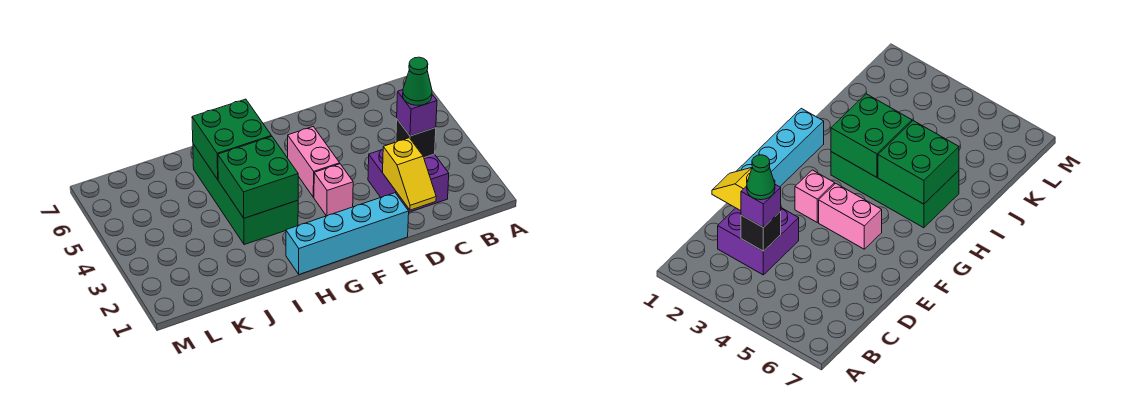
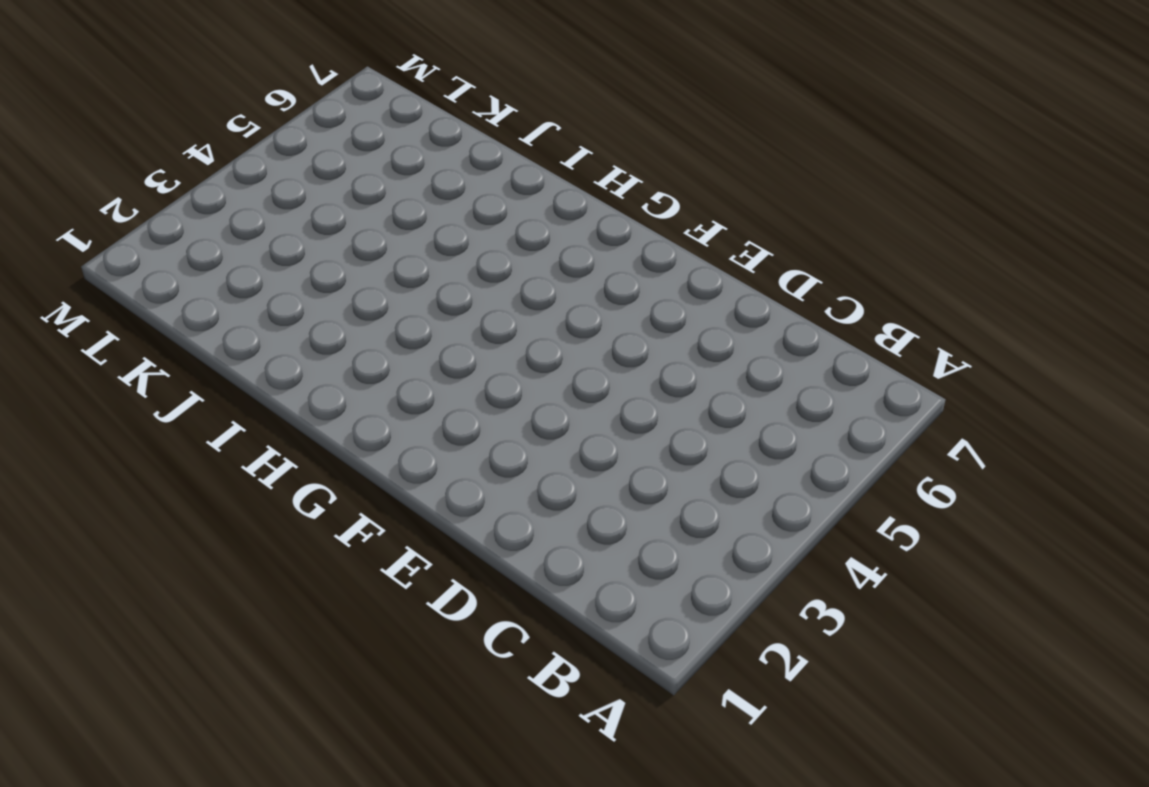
none -> purple brick C2:D3 level 1
none -> cyan brick E1:H1 level 1

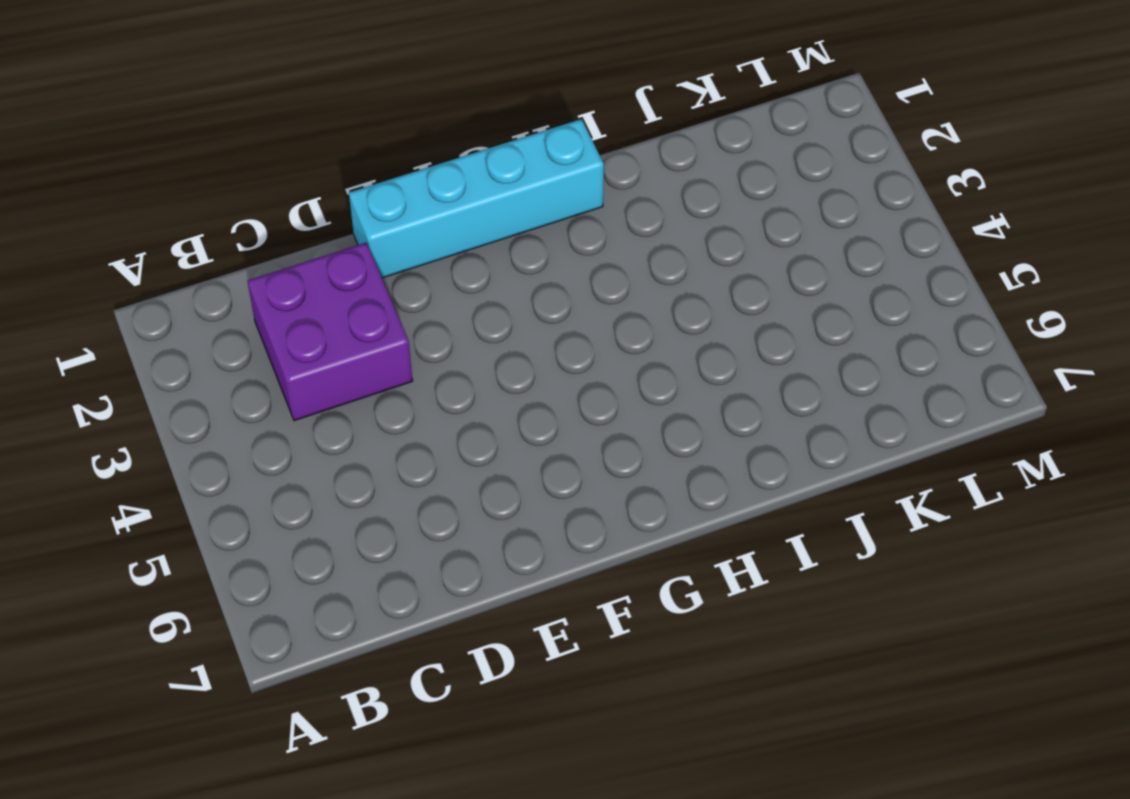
none -> pink brick F3 level 1
none -> pink brick F4:F5 level 1

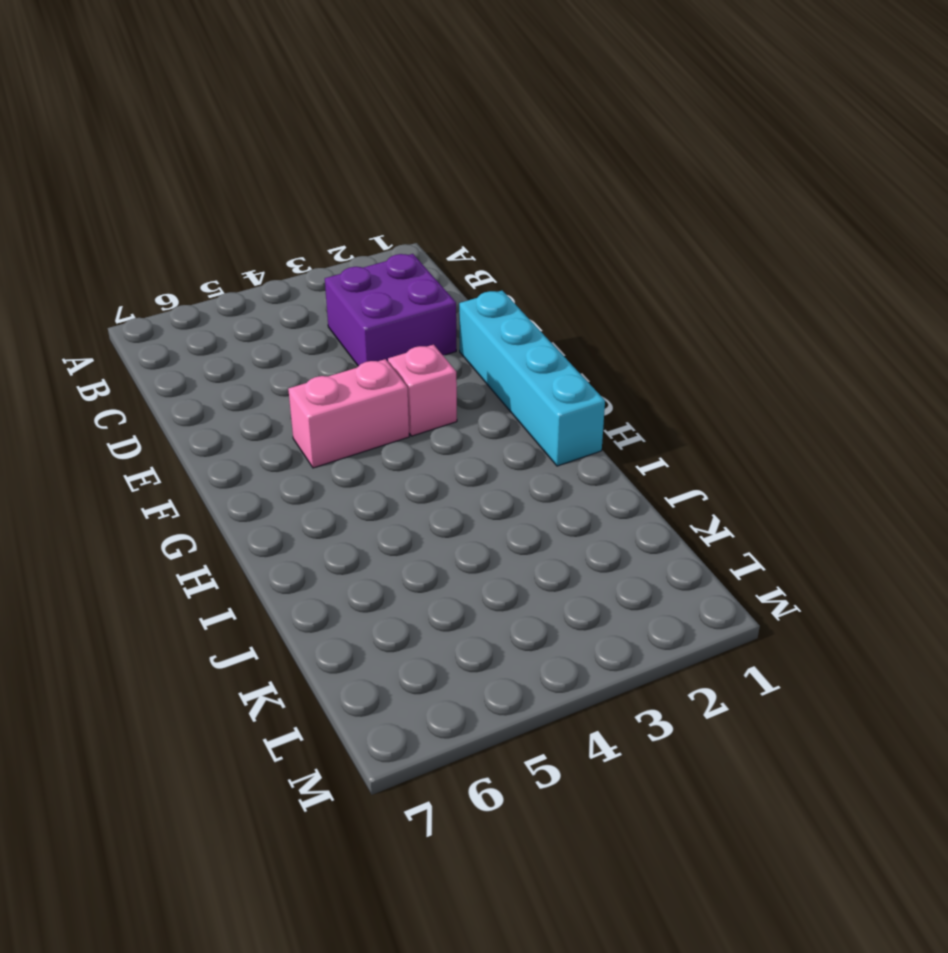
none -> green brick H3:I6 level 1
none -> black brick C3 level 2

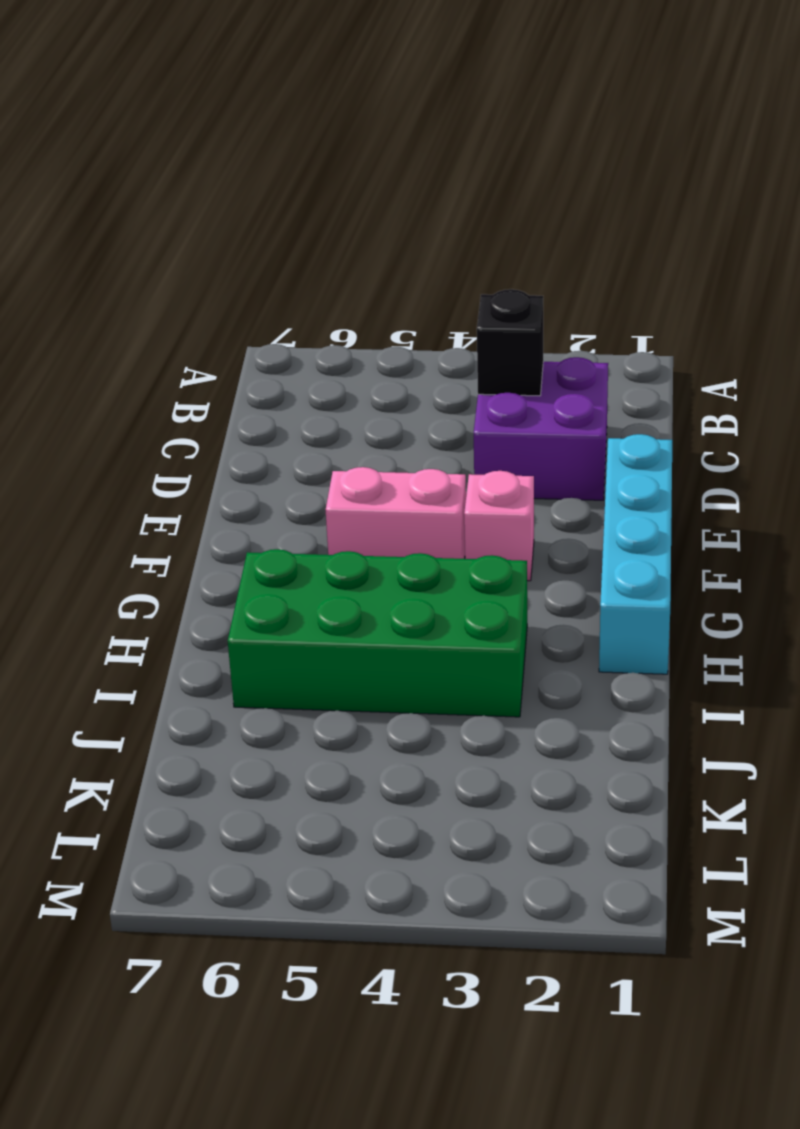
none -> yellow slope D1:D2 level 2 top 2
none -> green brick H3:I4 level 2

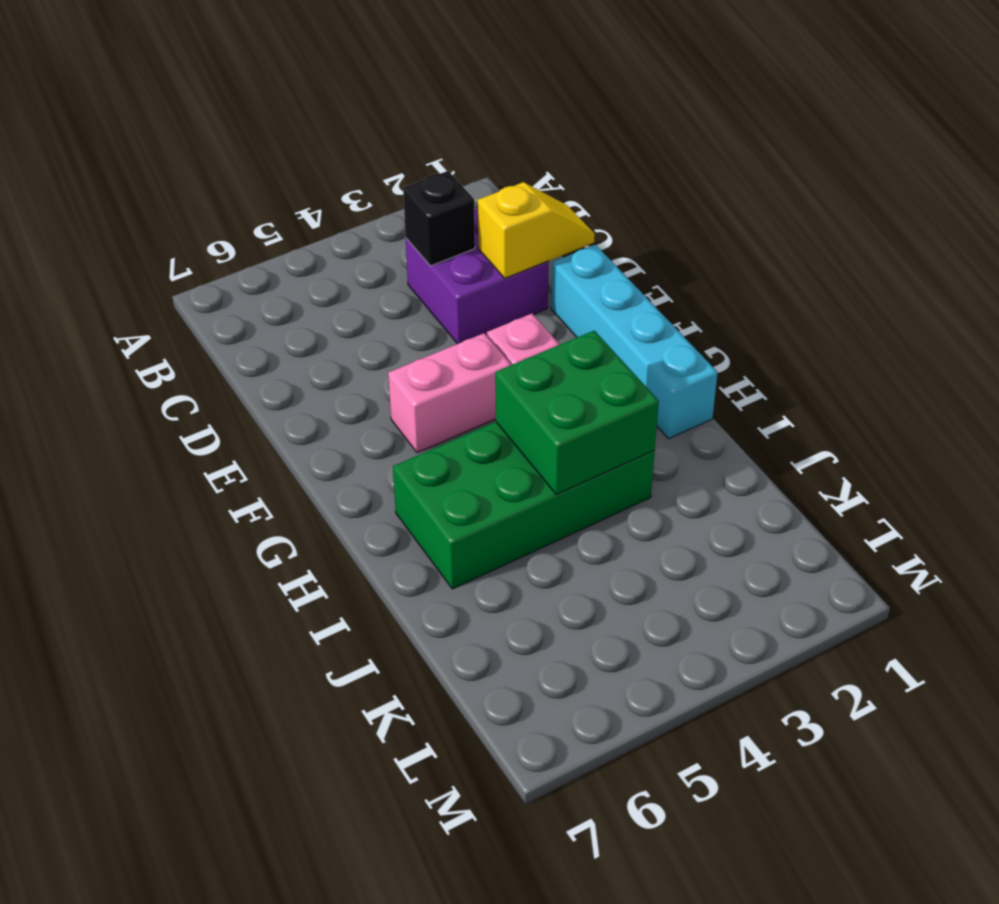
none -> green brick H5:I6 level 2
none -> purple brick C3 level 3

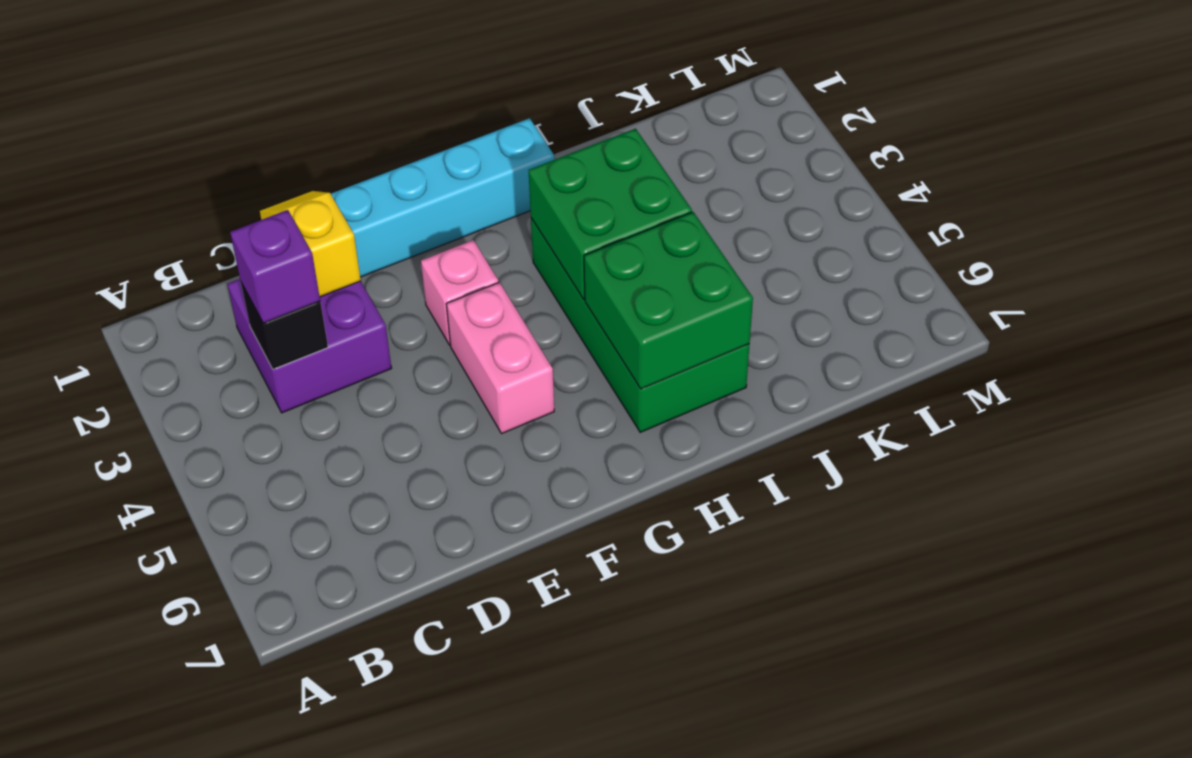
none -> green cone C3 level 4

